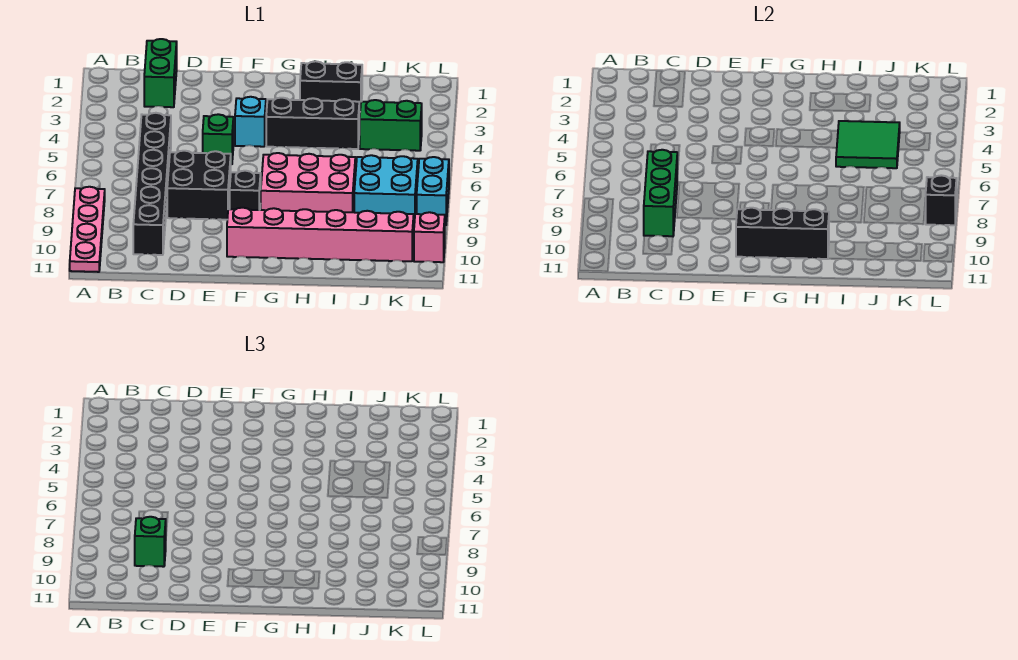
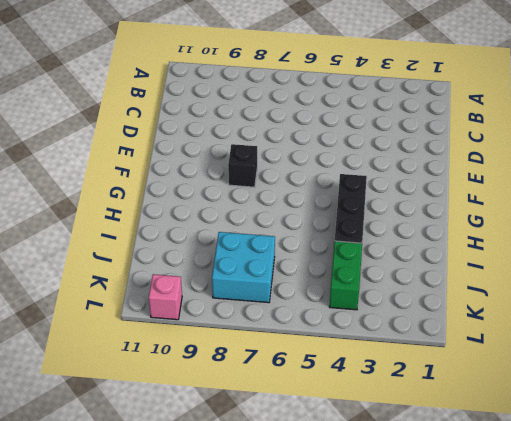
none -> pink plate A8:A11 level 1
none -> green brick C1:C2 level 1
none -> black brick C5:C10 level 1

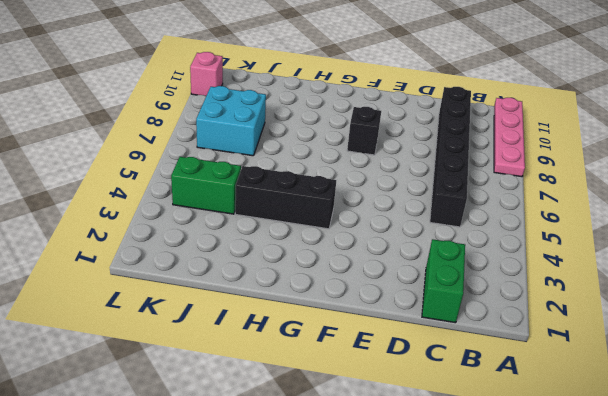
none -> black brick D7:E8 level 1
none -> green brick E5 level 1
none -> cyan brick F4 level 1

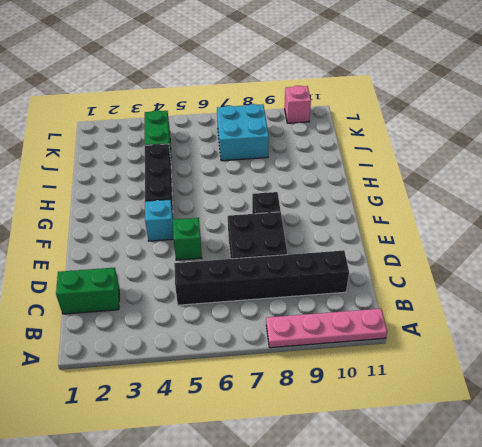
none -> pink brick F10:K10 level 1
none -> pink brick G7:I8 level 1
none -> black brick H2:I2 level 1

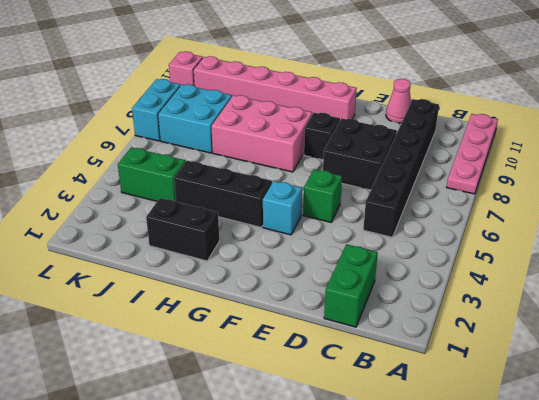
pink cone D11 level 1 -> none
none -> green brick C7:C9 level 2
none -> black brick F10:H10 level 2
none -> green tile I4:J5 level 2

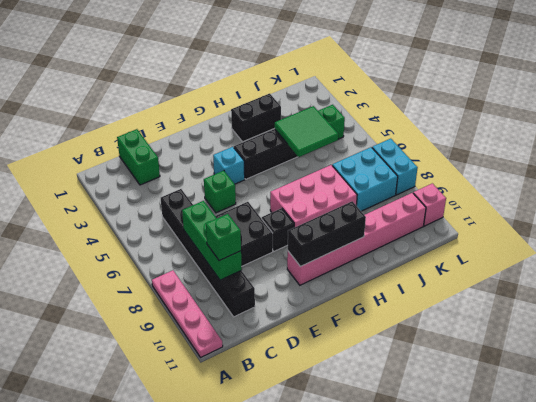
none -> black brick L8 level 2

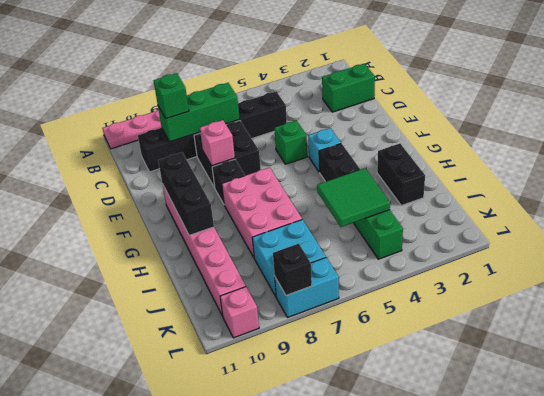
pink brick E8 level 2 -> none

